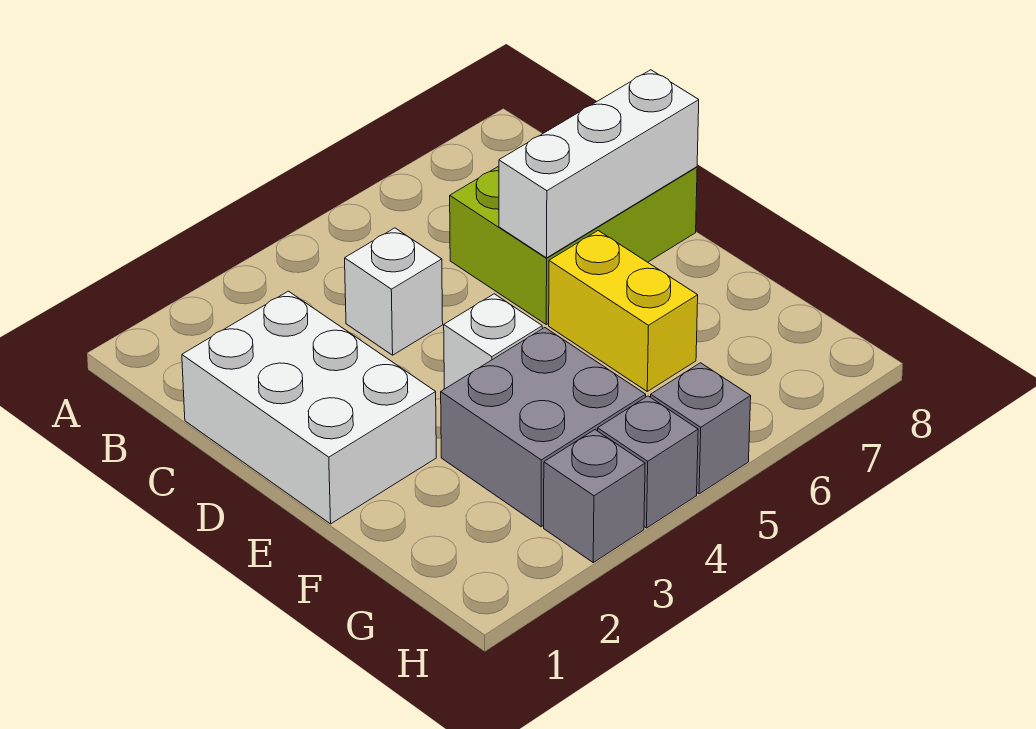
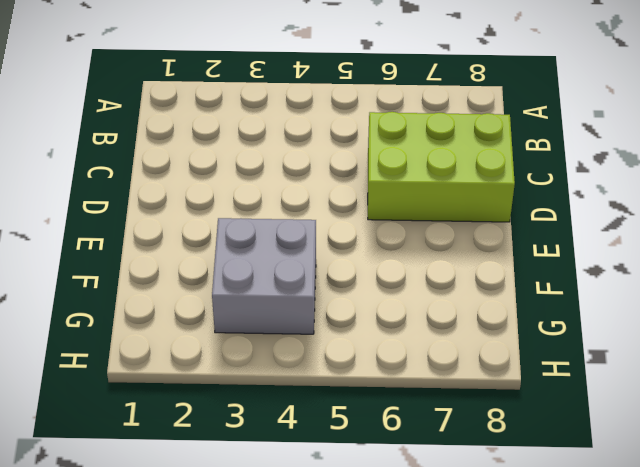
none -> white brick C1:E2 level 1
none -> white brick C4 level 1

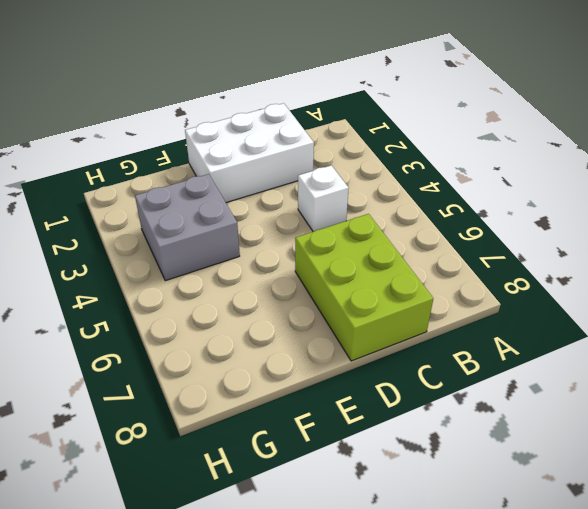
none -> white brick E4 level 1
none -> yellow brick E6:F6 level 1

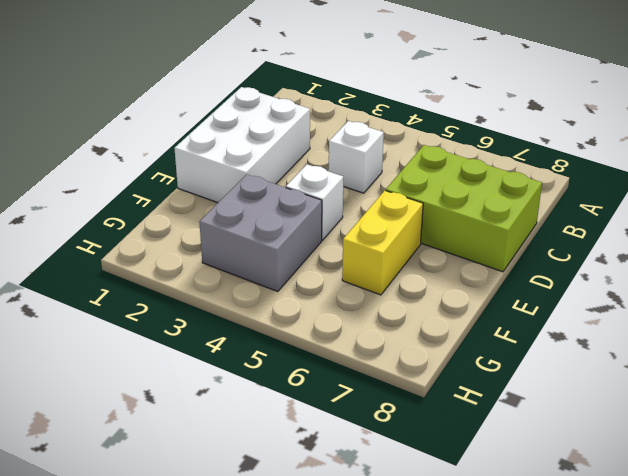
none -> grey brick H3 level 1
none -> grey brick H4 level 1

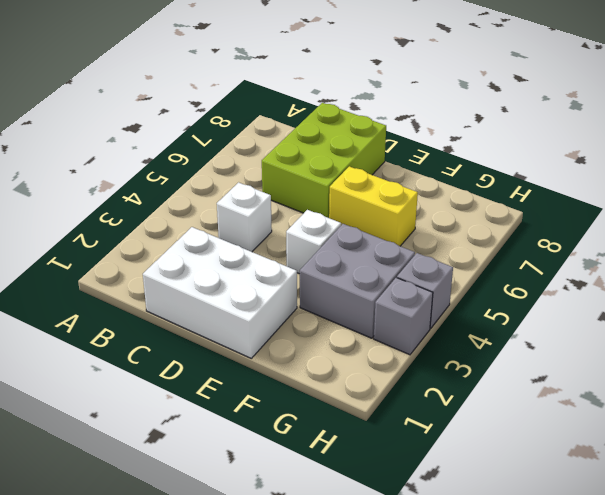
none -> grey brick H5 level 1
none -> white brick D6:D8 level 2

